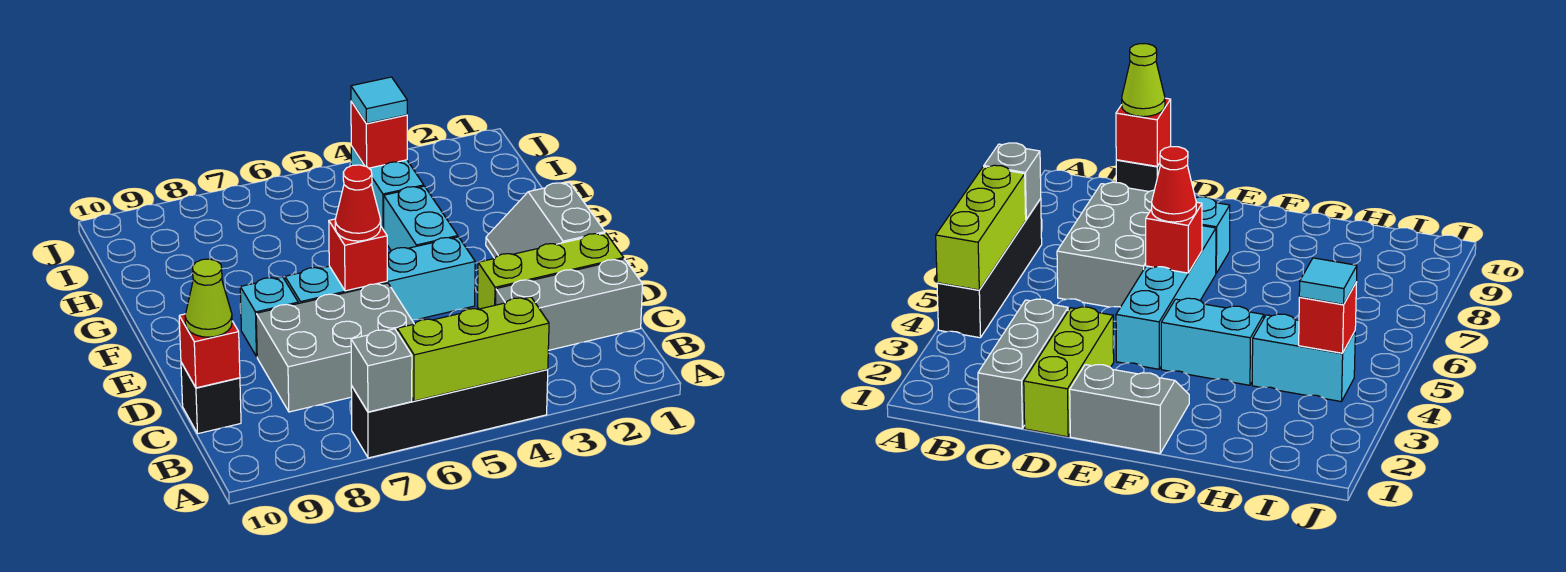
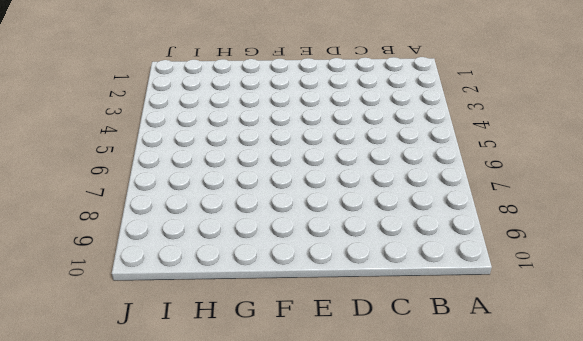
none -> black brick A4:A7 level 1
none -> grey brick C1:C3 level 1
none -> grey brick C6:D8 level 1

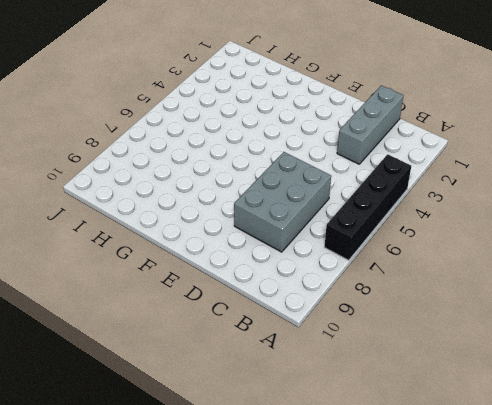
none -> black brick C10 level 1
none -> lime brick D1:D3 level 1
none -> grey slope E1:F2 level 1 top 1

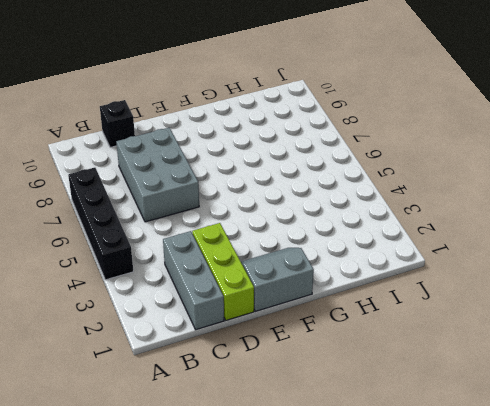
none -> cyan brick E4:E7 level 1
none -> cyan brick E8 level 1
none -> cyan brick F4:G4 level 1

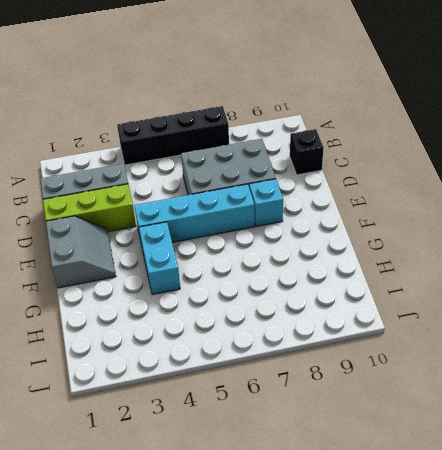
none -> cyan brick H4:I4 level 1
none -> lime brick A4:A6 level 2
none -> grey brick A7 level 2

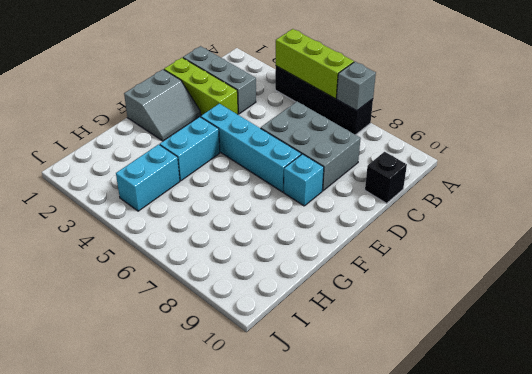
none -> red brick C10 level 2
none -> red brick E6 level 2
none -> red brick I4 level 2

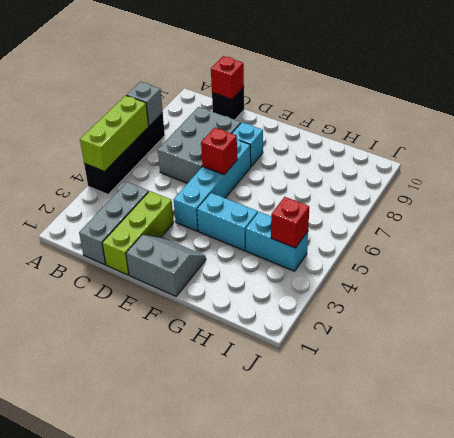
none -> lime cone C10 level 3
none -> red cone E6 level 3
none -> cyan tile I4 level 3

